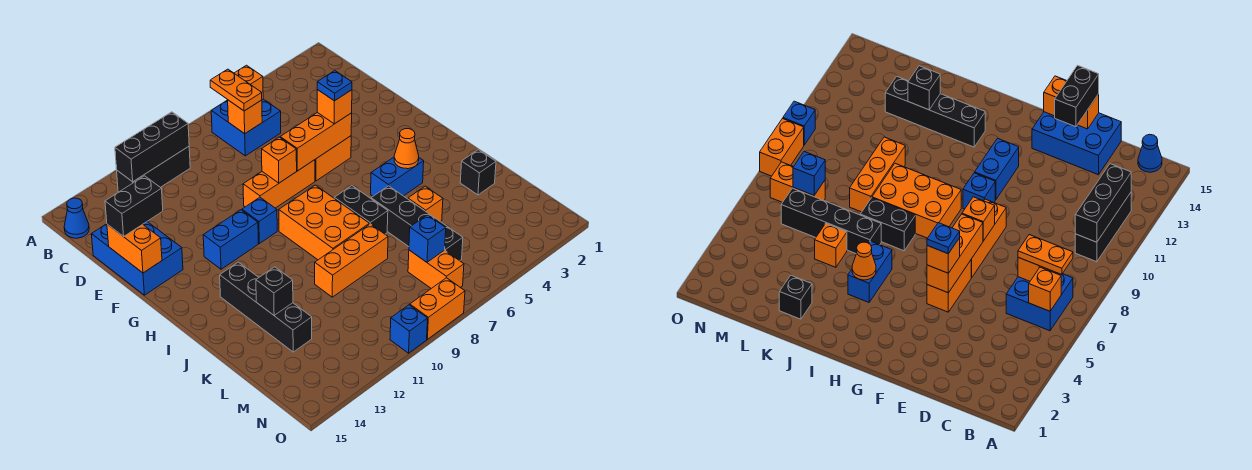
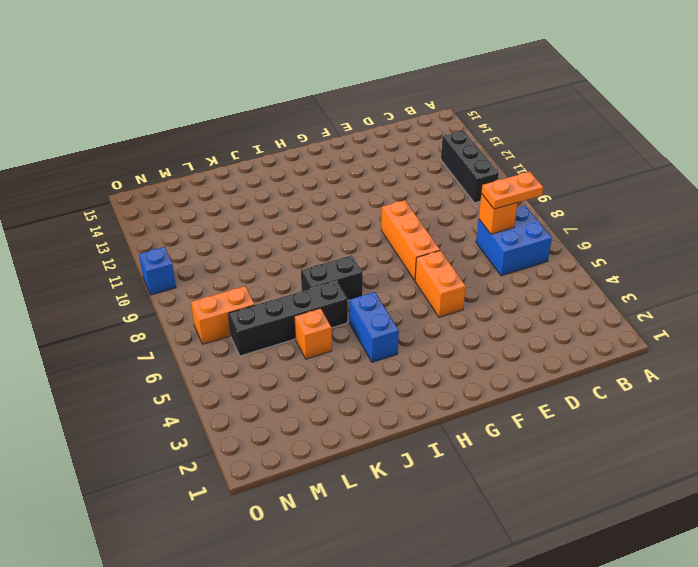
none -> blue cone B15 level 1
none -> blue brick D14:F15 level 1
none -> blue brick G10 level 1
none -> blue brick G11:G12 level 1

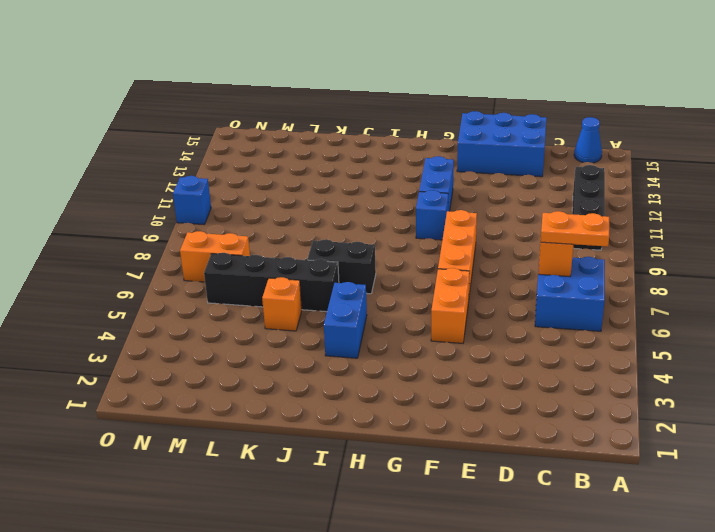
none -> orange brick H8:J9 level 1
none -> black brick I13:L13 level 1
none -> black brick K2 level 1
none -> orange brick K8:K10 level 1

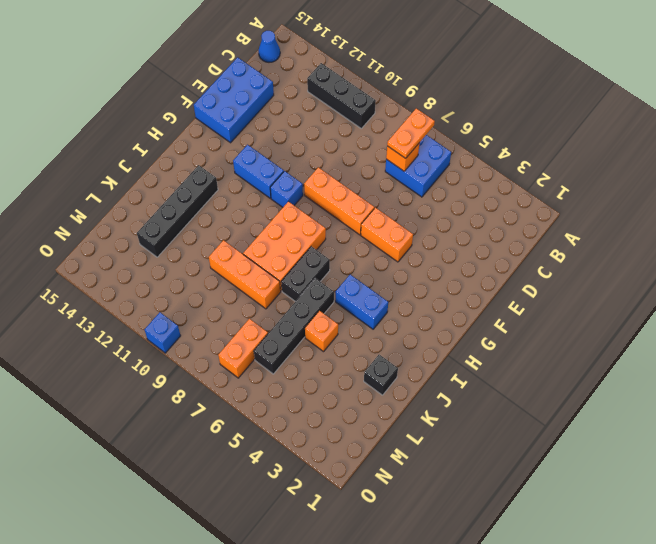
none -> orange brick O8:O9 level 1
none -> orange brick B6 level 2
none -> black brick B10:B12 level 2
none -> orange brick E15:F15 level 2

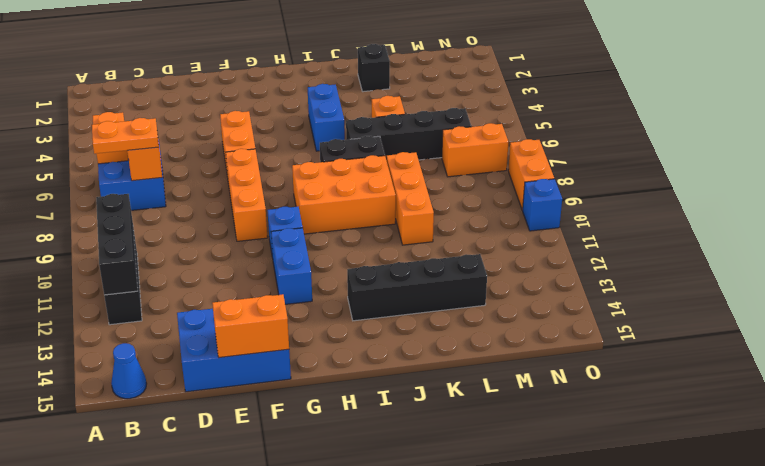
none -> orange brick F5:F7 level 2
none -> orange brick F8 level 2
none -> orange cone I4 level 2
none -> black brick K13 level 2

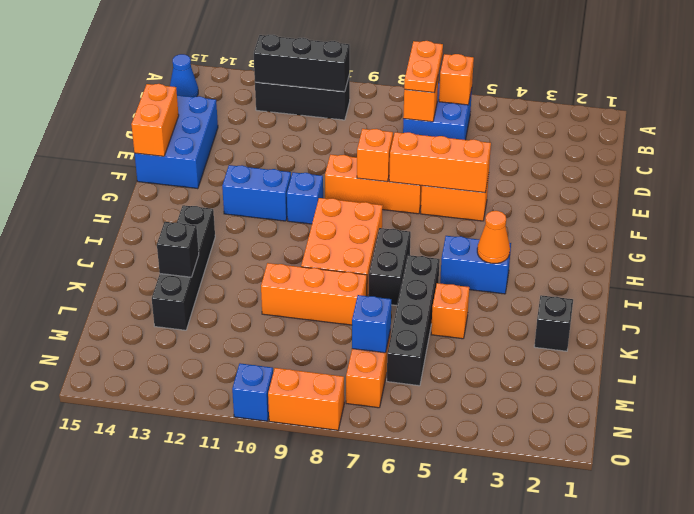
none -> black brick E14:E15 level 3
none -> orange brick F5 level 3
none -> blue plate F5 level 4

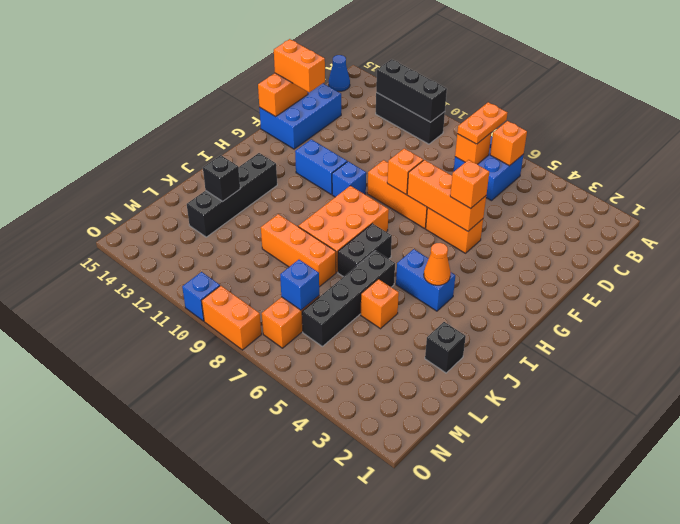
orange brick E14:E15 level 3 -> black brick E14:E15 level 3
none -> blue plate F5 level 4

